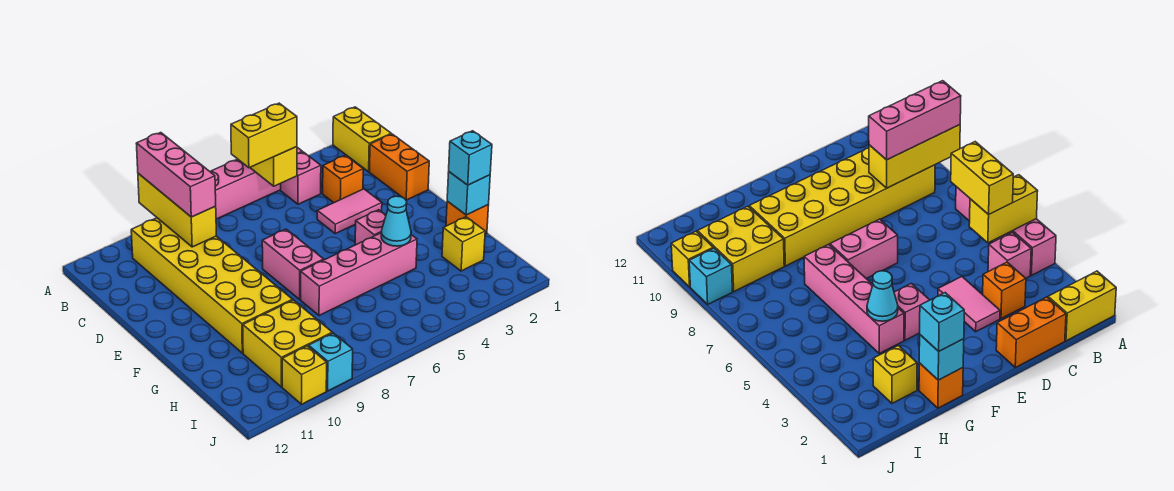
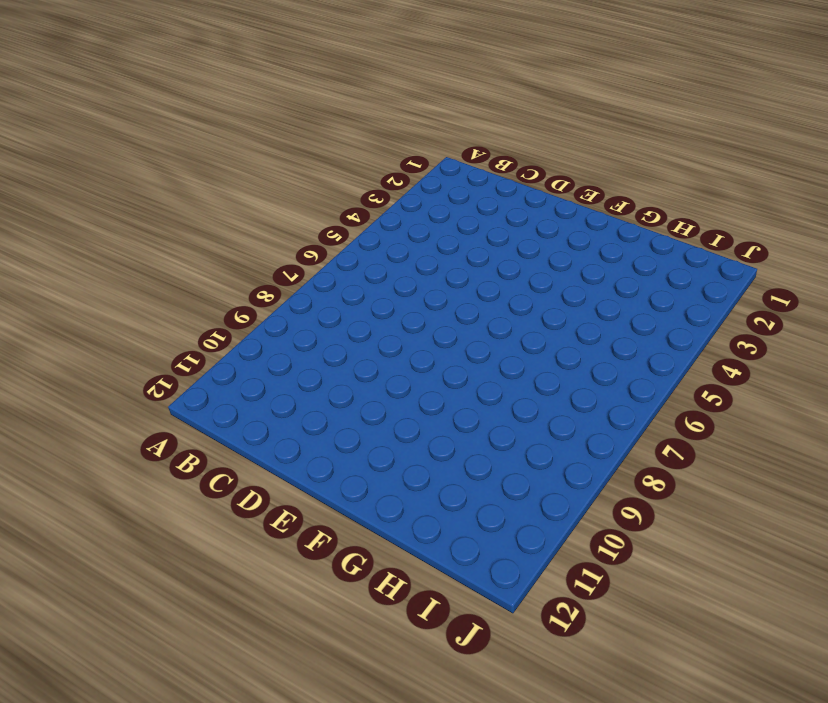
none -> yellow brick A1:B1 level 1
none -> pink brick A4:A7 level 1
none -> pink brick B4 level 1

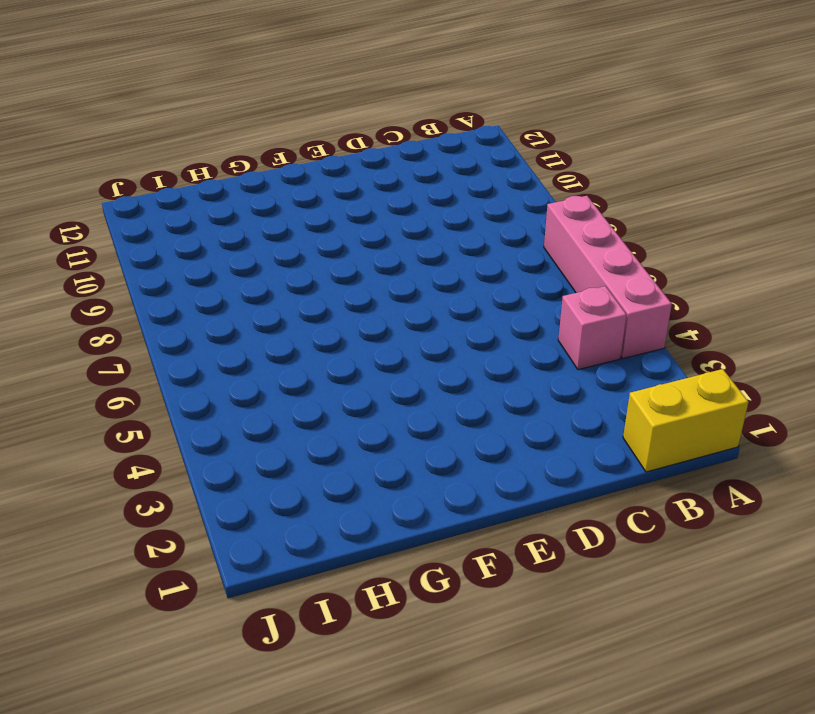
none -> yellow brick B9:G10 level 1
none -> orange brick C1:D1 level 1
none -> orange brick C3 level 1

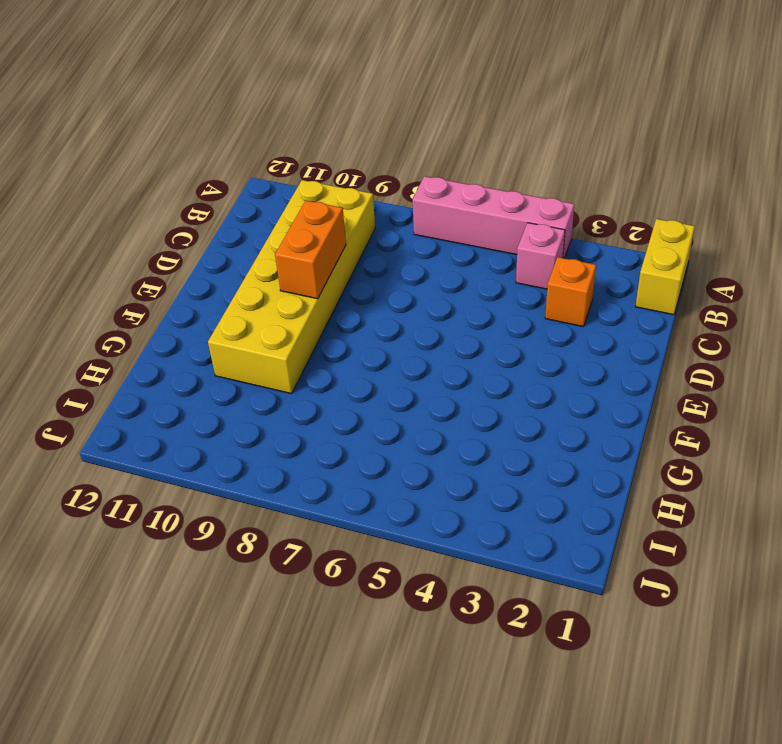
orange brick D9:E9 level 2 -> orange brick C1:D1 level 1
none -> pink tile D3:D4 level 1
none -> pink brick E7:F7 level 1
none -> pink brick F4 level 1

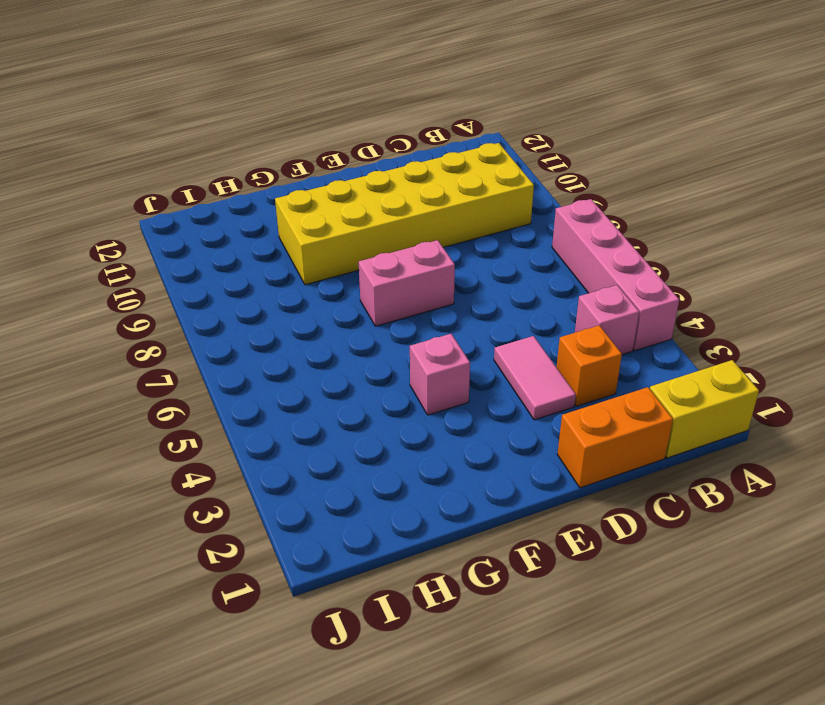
none -> orange brick G1 level 1
none -> pink brick G4:G7 level 1
none -> yellow brick H2 level 1

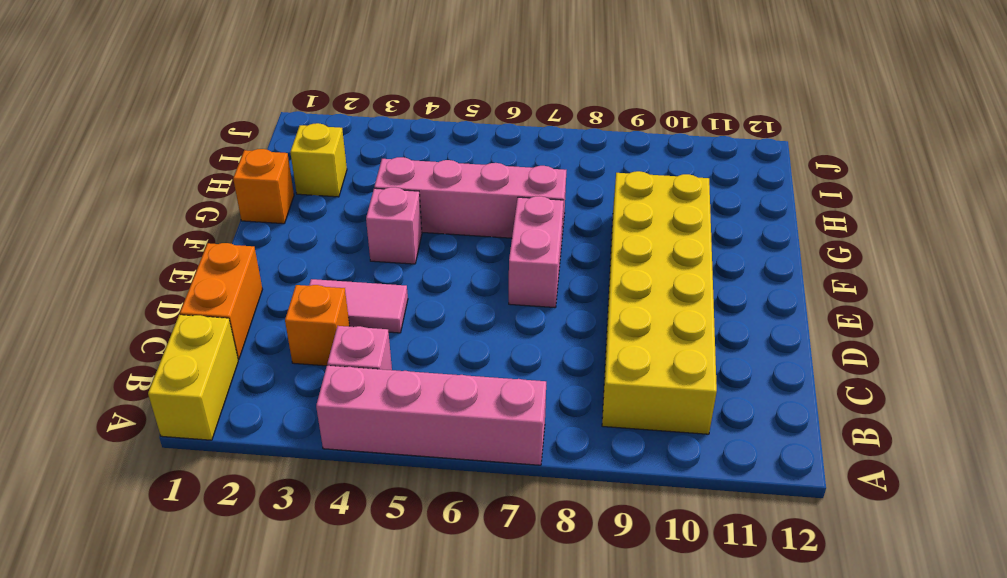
none -> yellow brick H9:I10 level 1
none -> cyan brick J9 level 1
none -> yellow brick J10 level 1

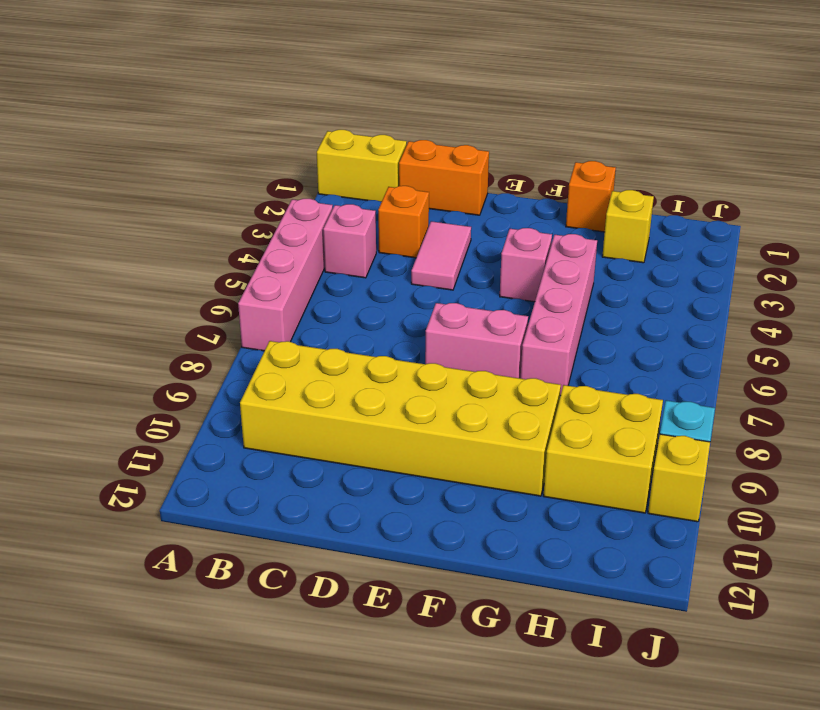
none -> yellow brick A5:B5 level 2
none -> yellow brick A9:C9 level 2
none -> cyan brick G1 level 2

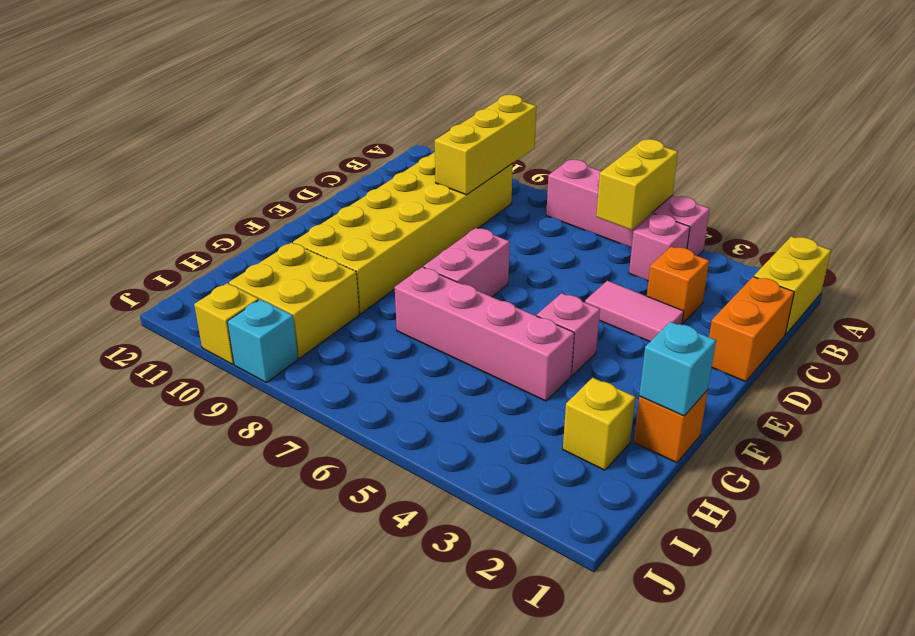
none -> cyan cone G4 level 2
none -> pink brick A9:C9 level 3
none -> yellow brick B5:B6 level 3

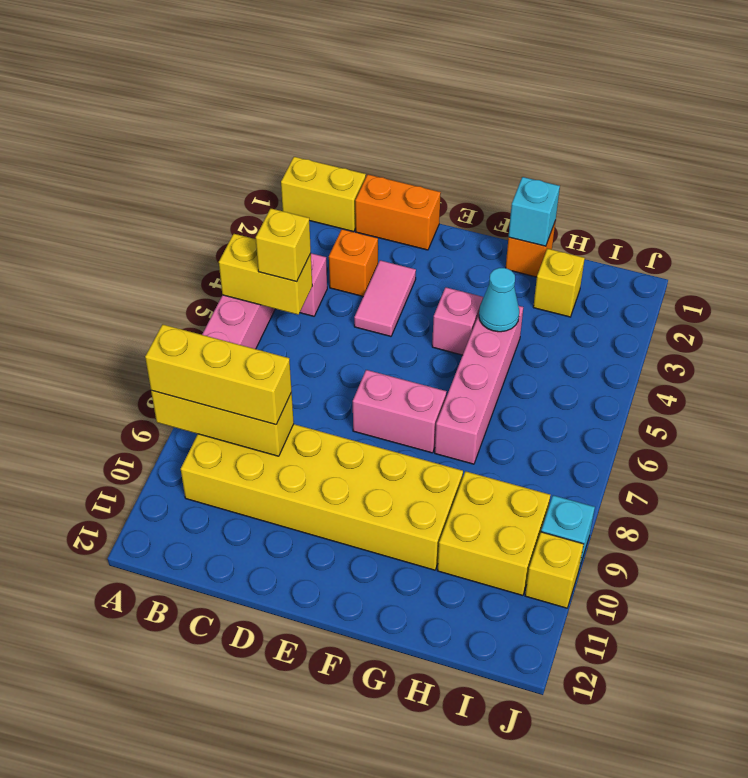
yellow brick A9:C9 level 3 -> pink brick A9:C9 level 3
yellow brick B5 level 3 -> yellow brick B5:B6 level 3
none -> cyan brick G1 level 3

